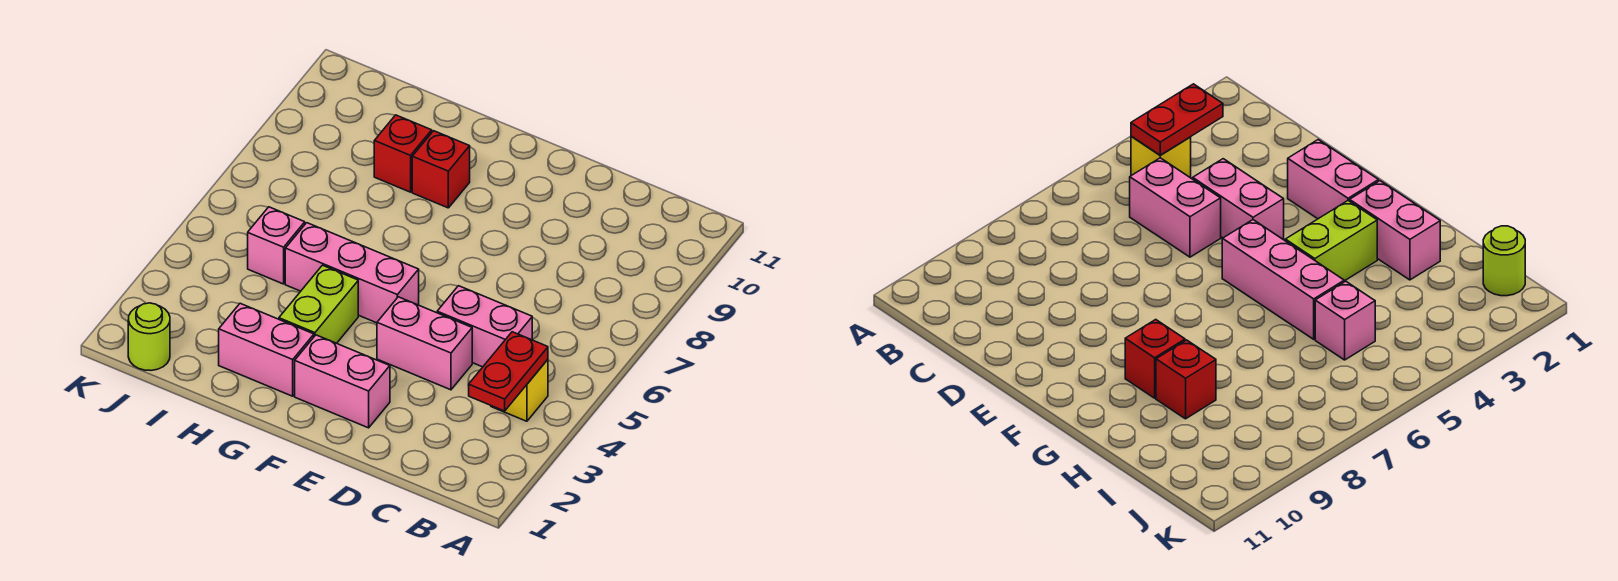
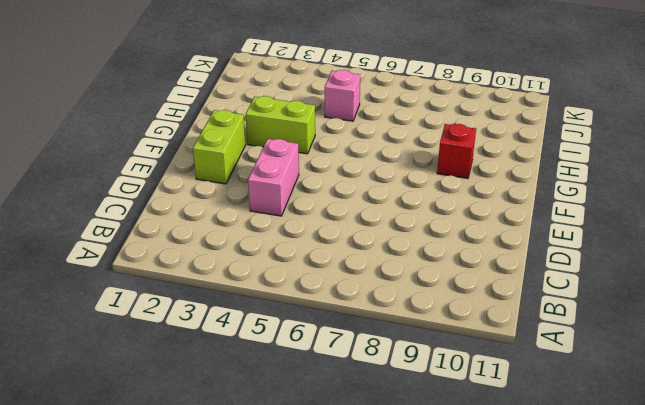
lime brick E2:F2 level 1 -> pink brick E2:F2 level 1
none -> yellow brick B4 level 1
none -> pink brick C5:D5 level 1
none -> pink brick F5:H5 level 1

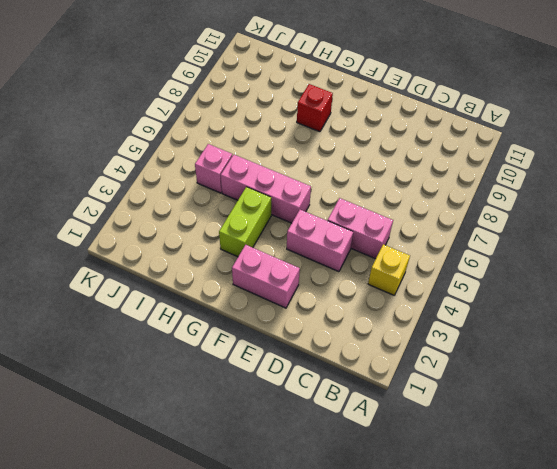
none -> pink brick G2:H2 level 1
none -> red brick H9 level 1
none -> lime round brick J1 level 1

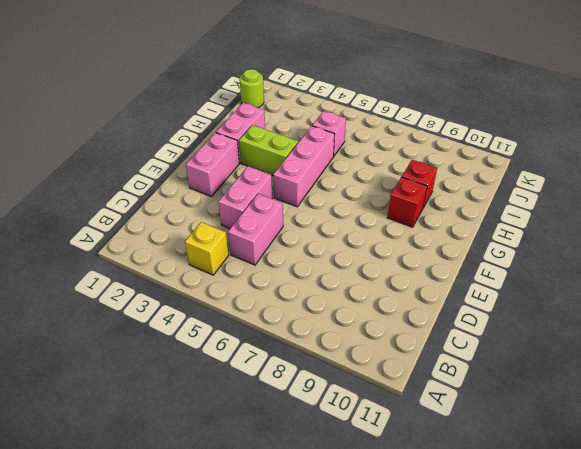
none -> red plate B3:B4 level 2

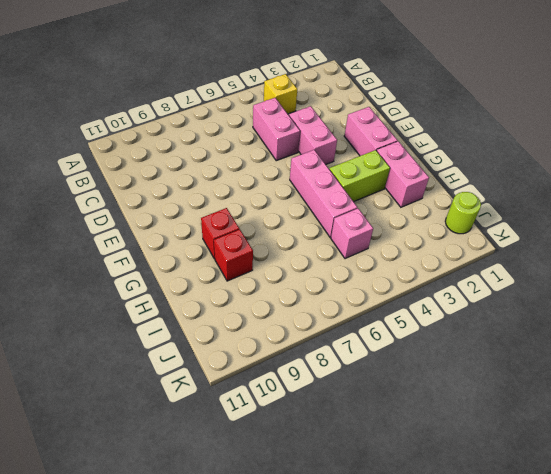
none -> red plate B3:B4 level 2

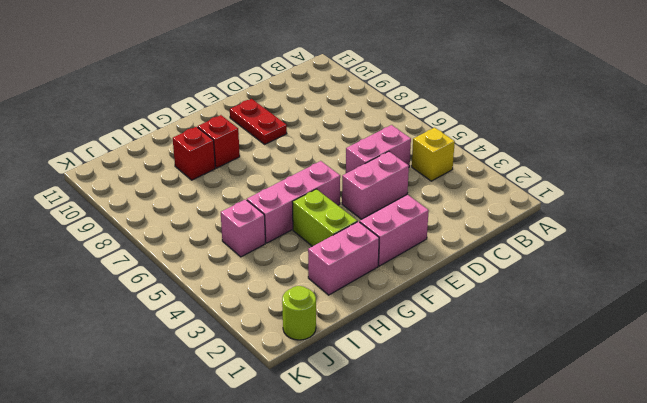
red plate E9:E10 level 1 -> red plate B3:B4 level 2

